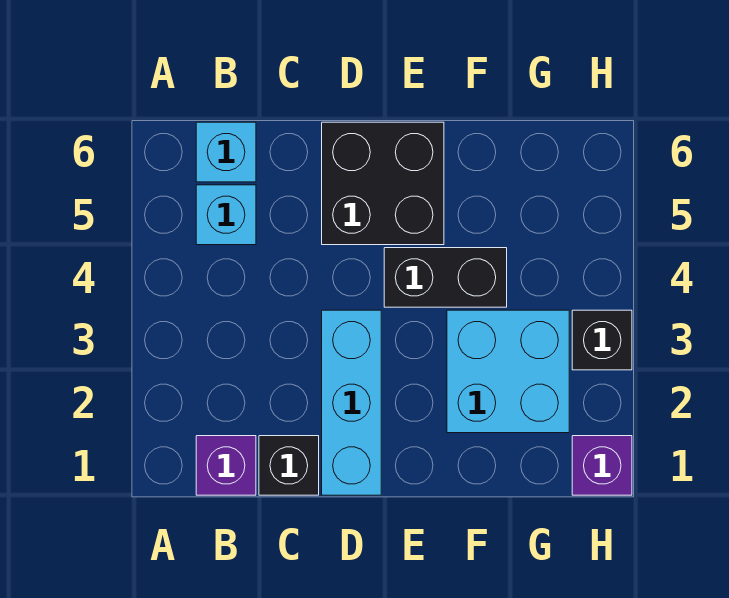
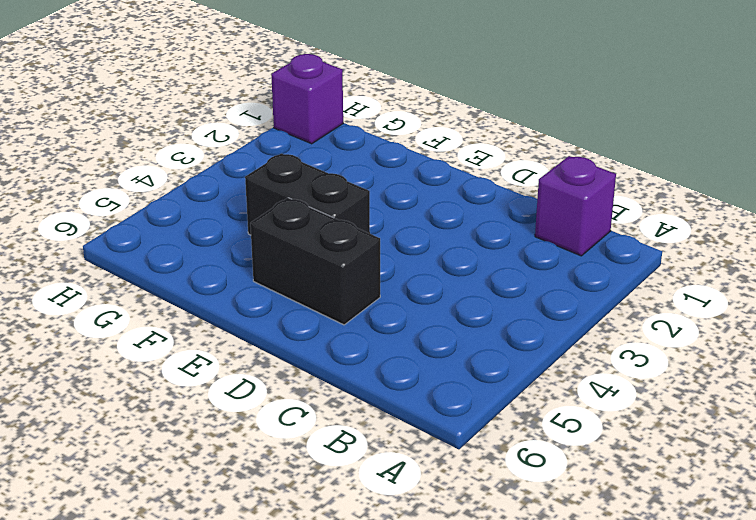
black brick D5:E5 level 1 -> black brick D5:E6 level 1
none -> cyan brick B5 level 1
none -> cyan brick B6 level 1

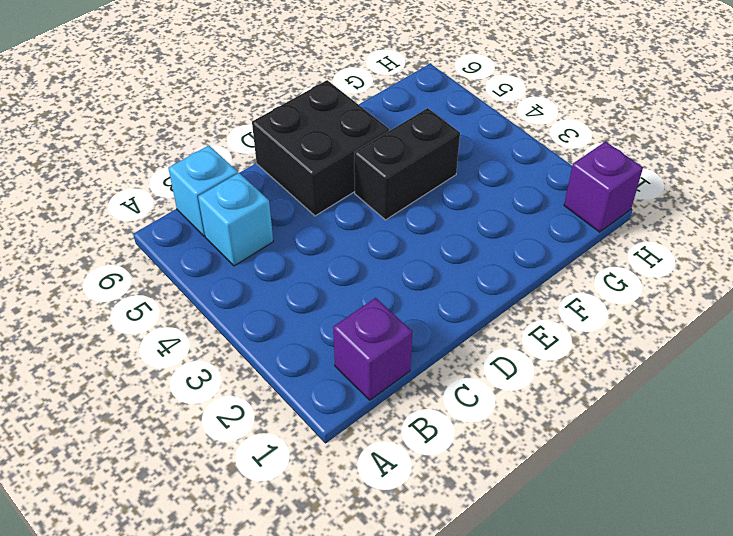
none -> black brick C1 level 1
none -> cyan brick D1:D3 level 1

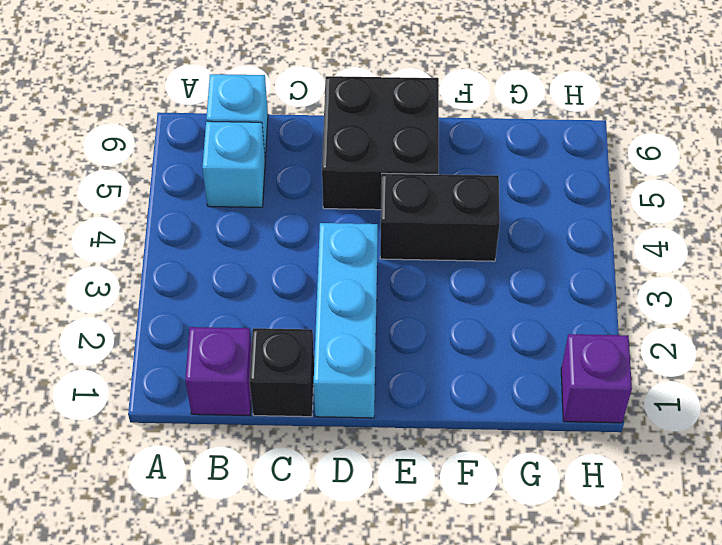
none -> cyan brick F2:G3 level 1
none -> black brick H3 level 1

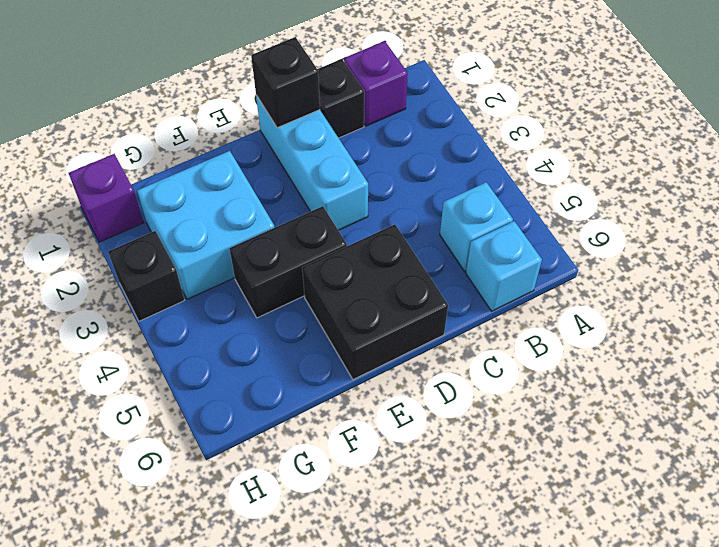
black brick D1 level 2 -> none

